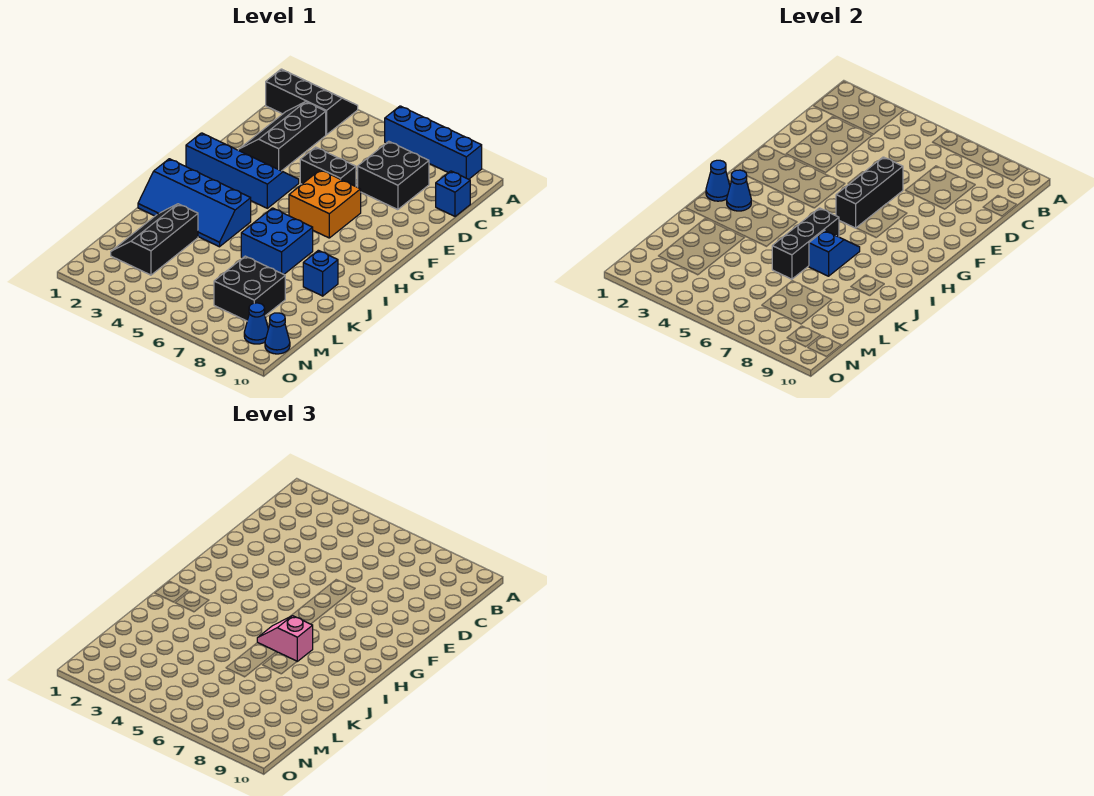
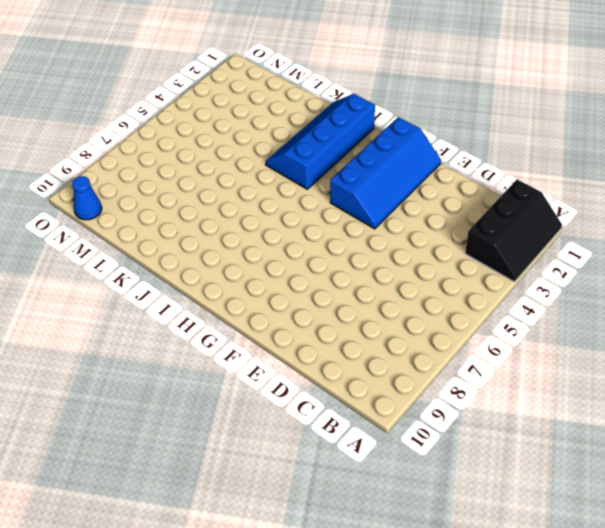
none -> blue brick A6:A9 level 1
none -> black slope C2:E3 level 1 top 3
none -> black brick C7:D8 level 1

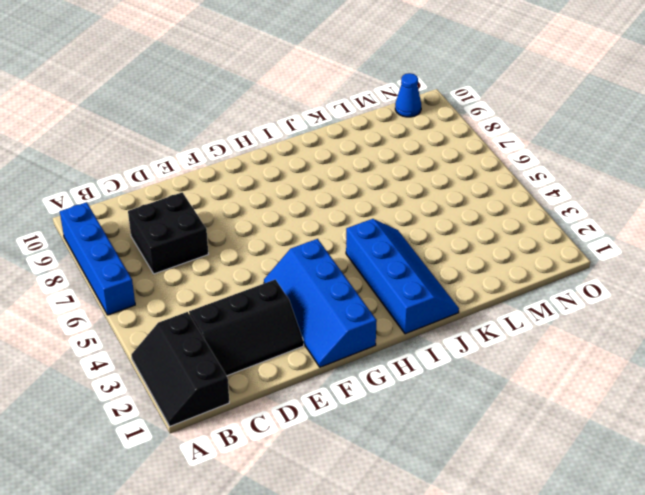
none -> blue brick C10 level 1
none -> black brick E5:E6 level 1
none -> orange brick F6:G7 level 1

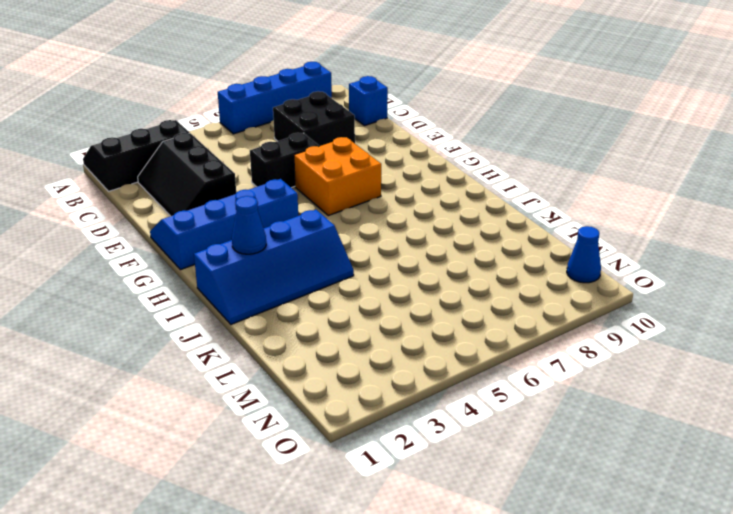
none -> blue brick I6:J7 level 1
none -> blue brick J9 level 1
none -> black slope K2:M3 level 1 top 3

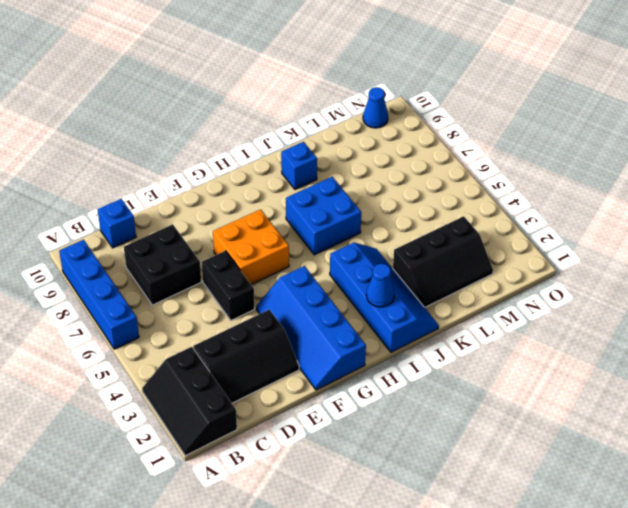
none -> black brick L7:M8 level 1
none -> blue cone N9 level 1
none -> black brick E6:G6 level 2

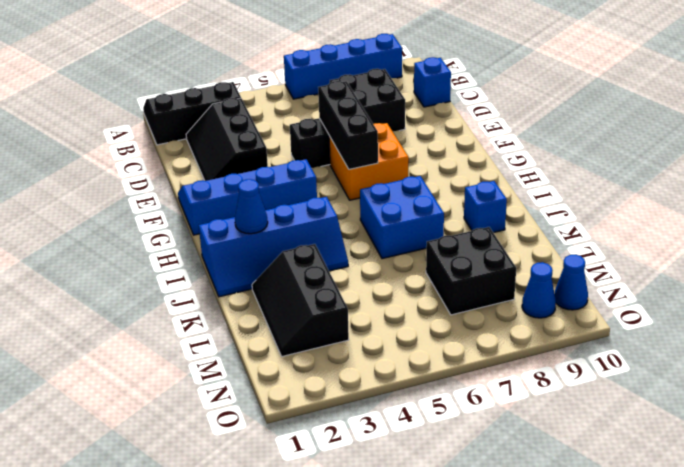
none -> blue cone I1 level 2
none -> black brick I6:K6 level 2
none -> blue slope I7:J7 level 2 top J

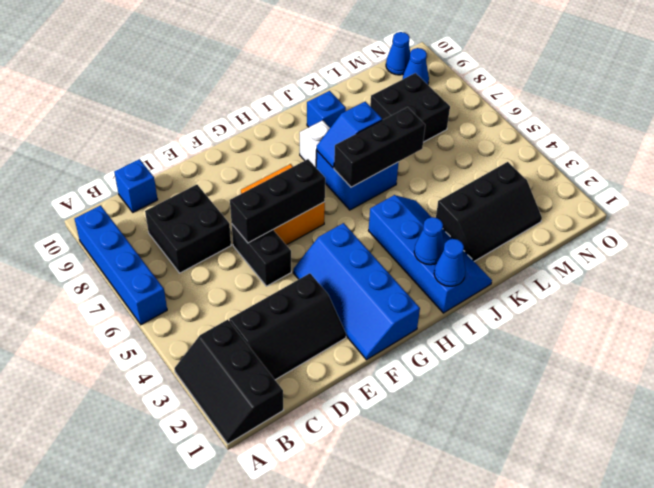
white brick I8 level 1 -> none
none -> pink slope I6:I7 level 3 top 7

